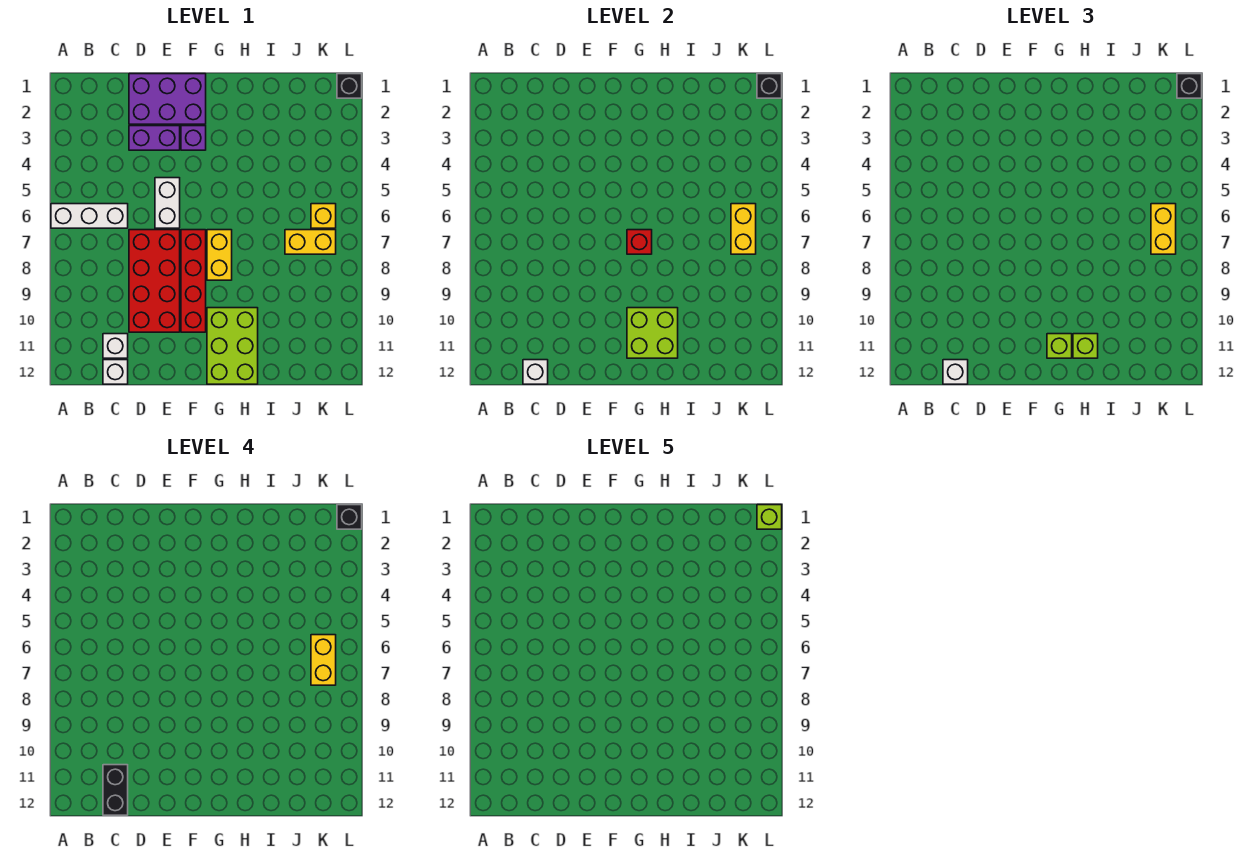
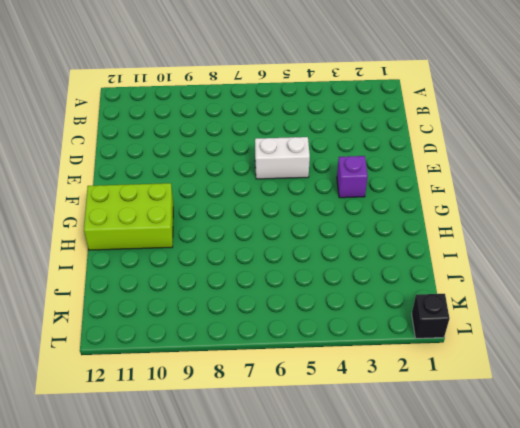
none -> white brick A6:C6 level 1
none -> white brick C11 level 1
none -> white brick C12 level 1

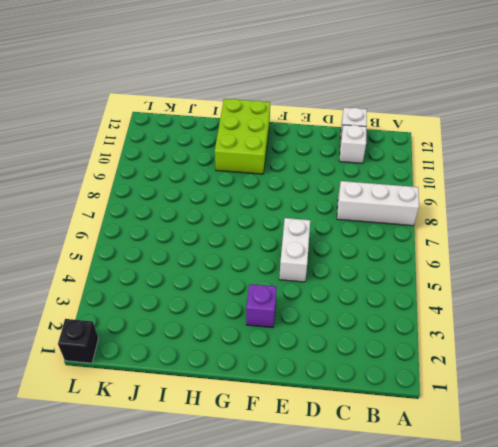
white brick A8:C8 level 1 -> white brick A6:C6 level 1
none -> purple brick D1:F2 level 1
none -> purple brick D3:E3 level 1
none -> red brick D7:E10 level 1

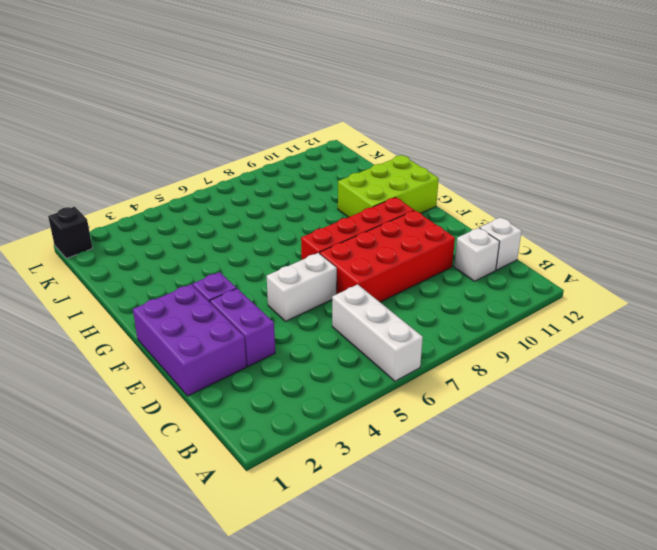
none -> yellow brick G7:G8 level 1
none -> yellow brick J7:K7 level 1
none -> yellow brick K6 level 1

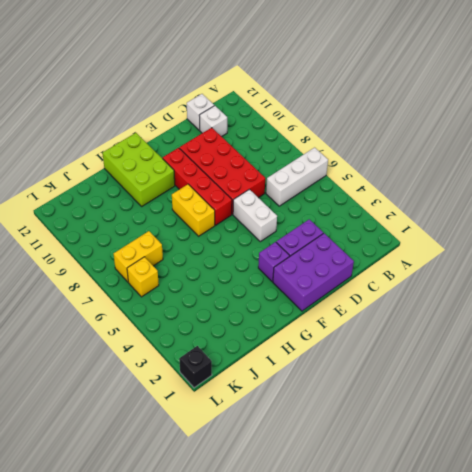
none -> white brick C12 level 2
none -> red brick G7 level 2
none -> lime brick G10:H11 level 2

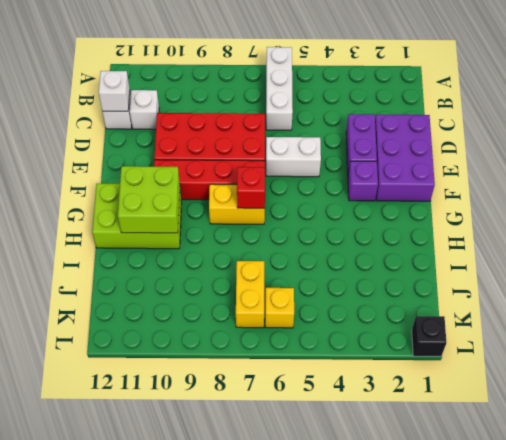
none -> yellow brick K6:K7 level 2
none -> black brick L1 level 2
none -> white brick C12 level 3

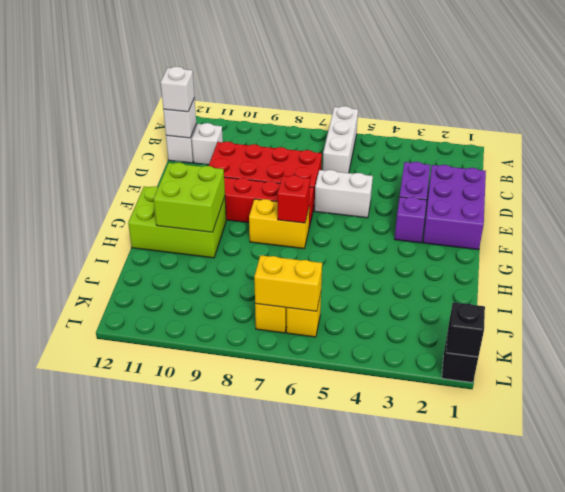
none -> lime brick G11 level 3
none -> lime brick H11 level 3
none -> yellow brick K6:K7 level 3

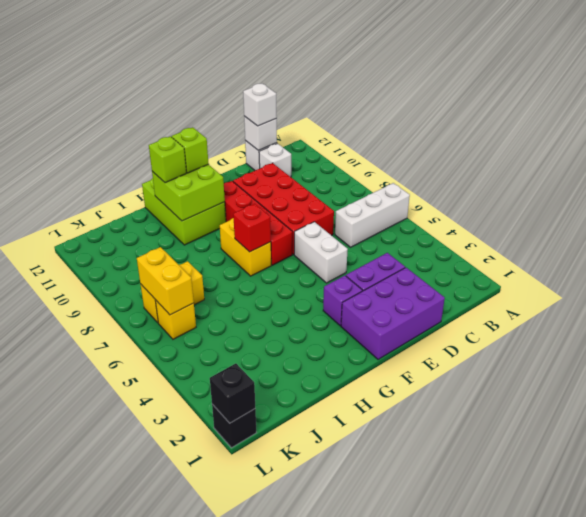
none -> yellow brick K6:K7 level 3
none -> black brick L1 level 3
none -> black brick C11:C12 level 4

